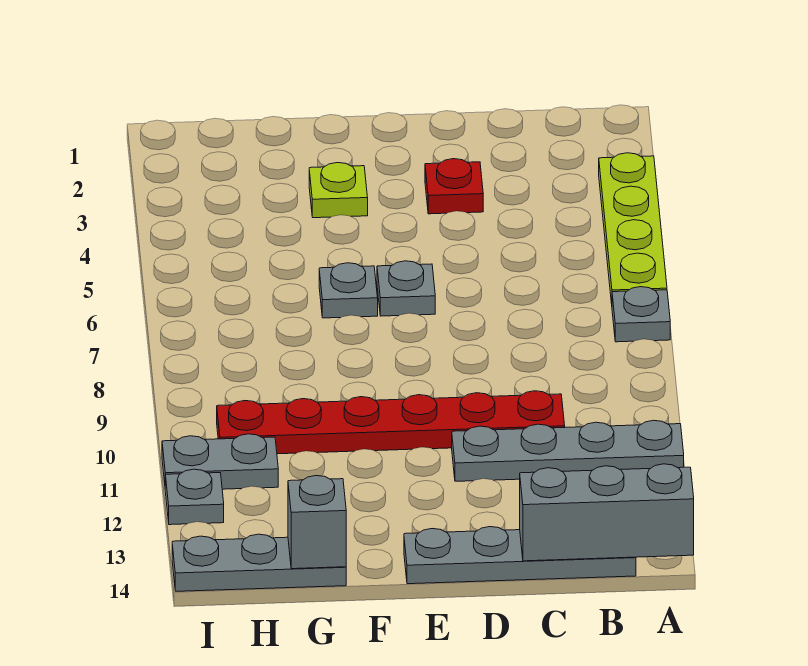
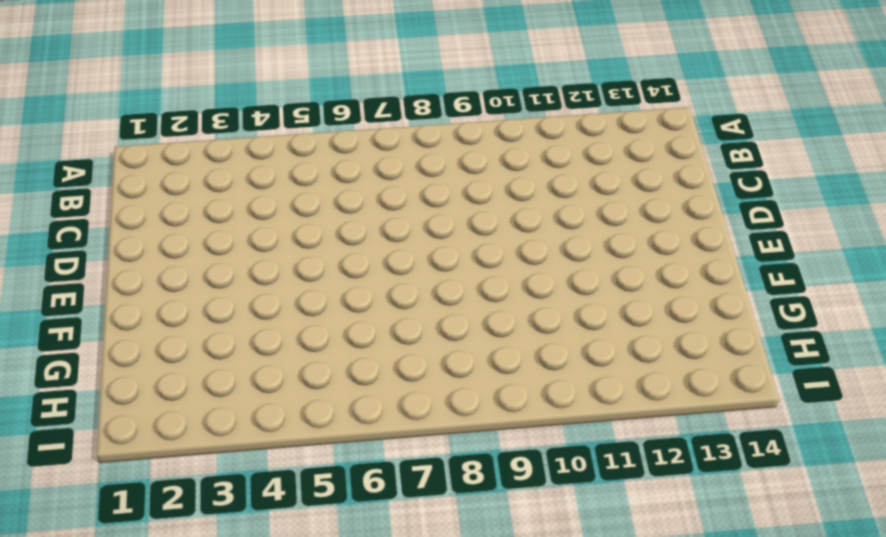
none -> lime plate A3:A6 level 1
none -> grey plate A7 level 1
none -> grey plate A11:D11 level 1

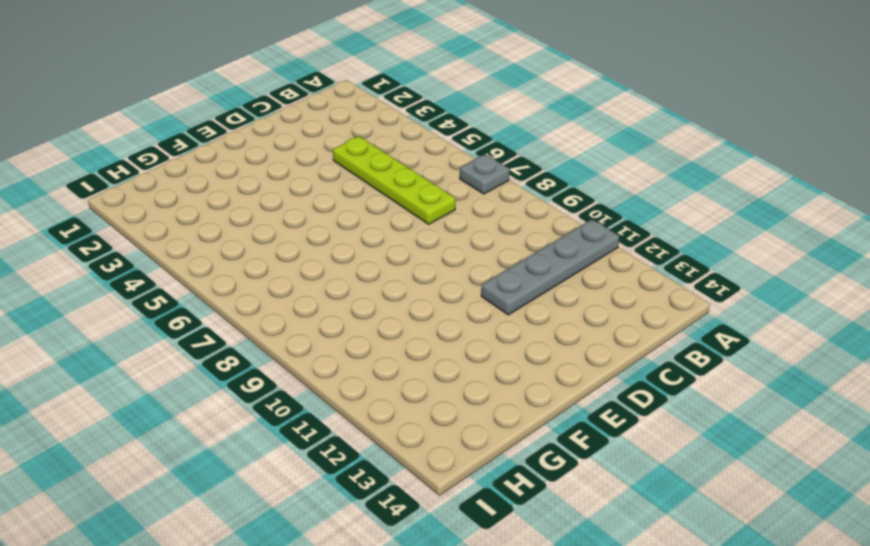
lime plate C4:C7 level 1 -> lime plate A3:A6 level 1
none -> grey plate B14:E14 level 1
none -> red plate C10:H10 level 1
none -> red plate D3 level 1

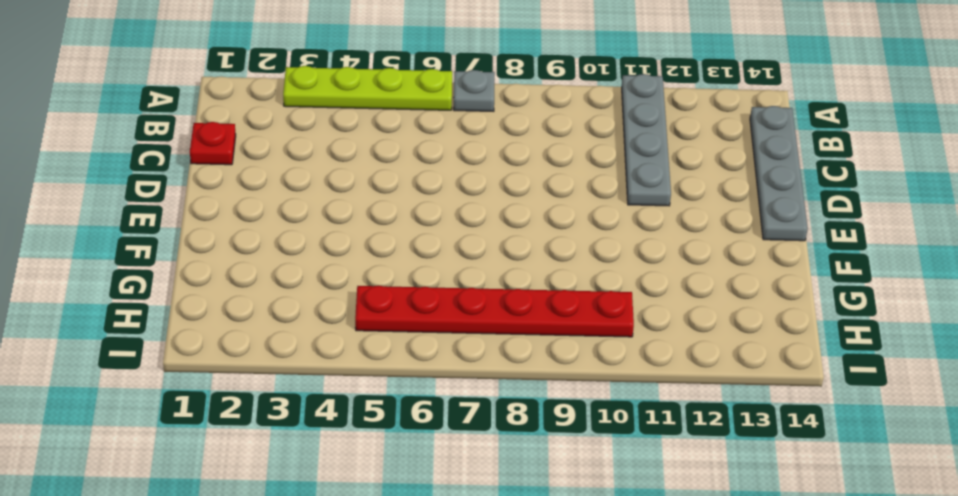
red plate C1 level 1 -> red plate D3 level 1
red plate H5:H10 level 1 -> red plate C10:H10 level 1
none -> grey plate E6 level 1
none -> lime plate F3 level 1
none -> grey plate F6 level 1

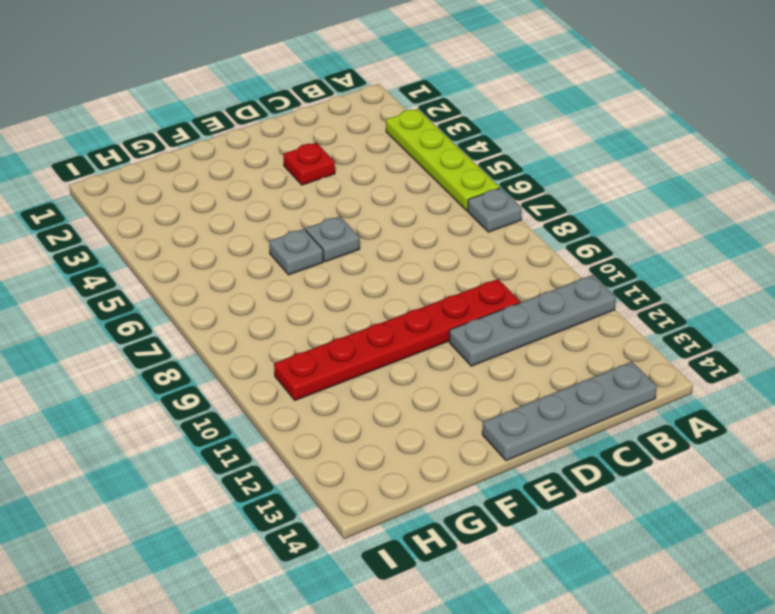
none -> lime plate F3 level 1
none -> grey plate G14:I14 level 1
none -> grey plate H11:I11 level 1

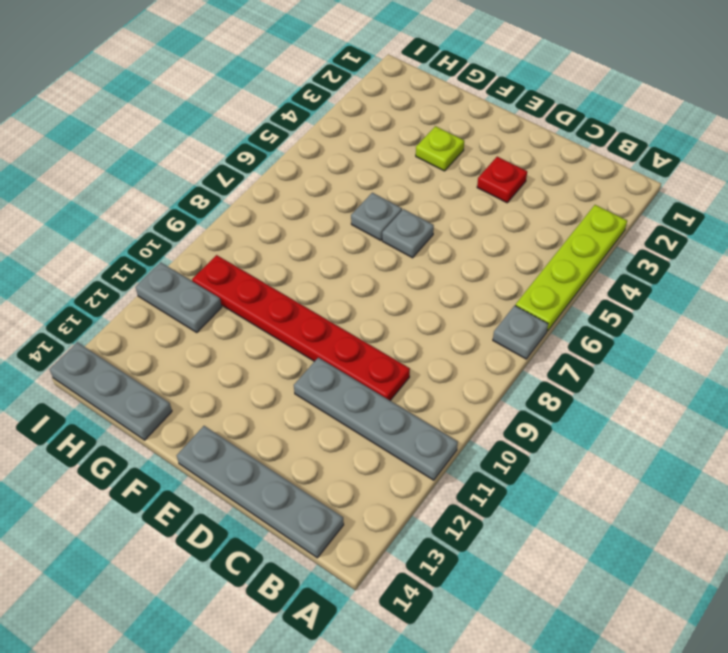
none -> grey plate I12 level 1
none -> grey brick A14:C14 level 2
none -> grey brick G14 level 2

